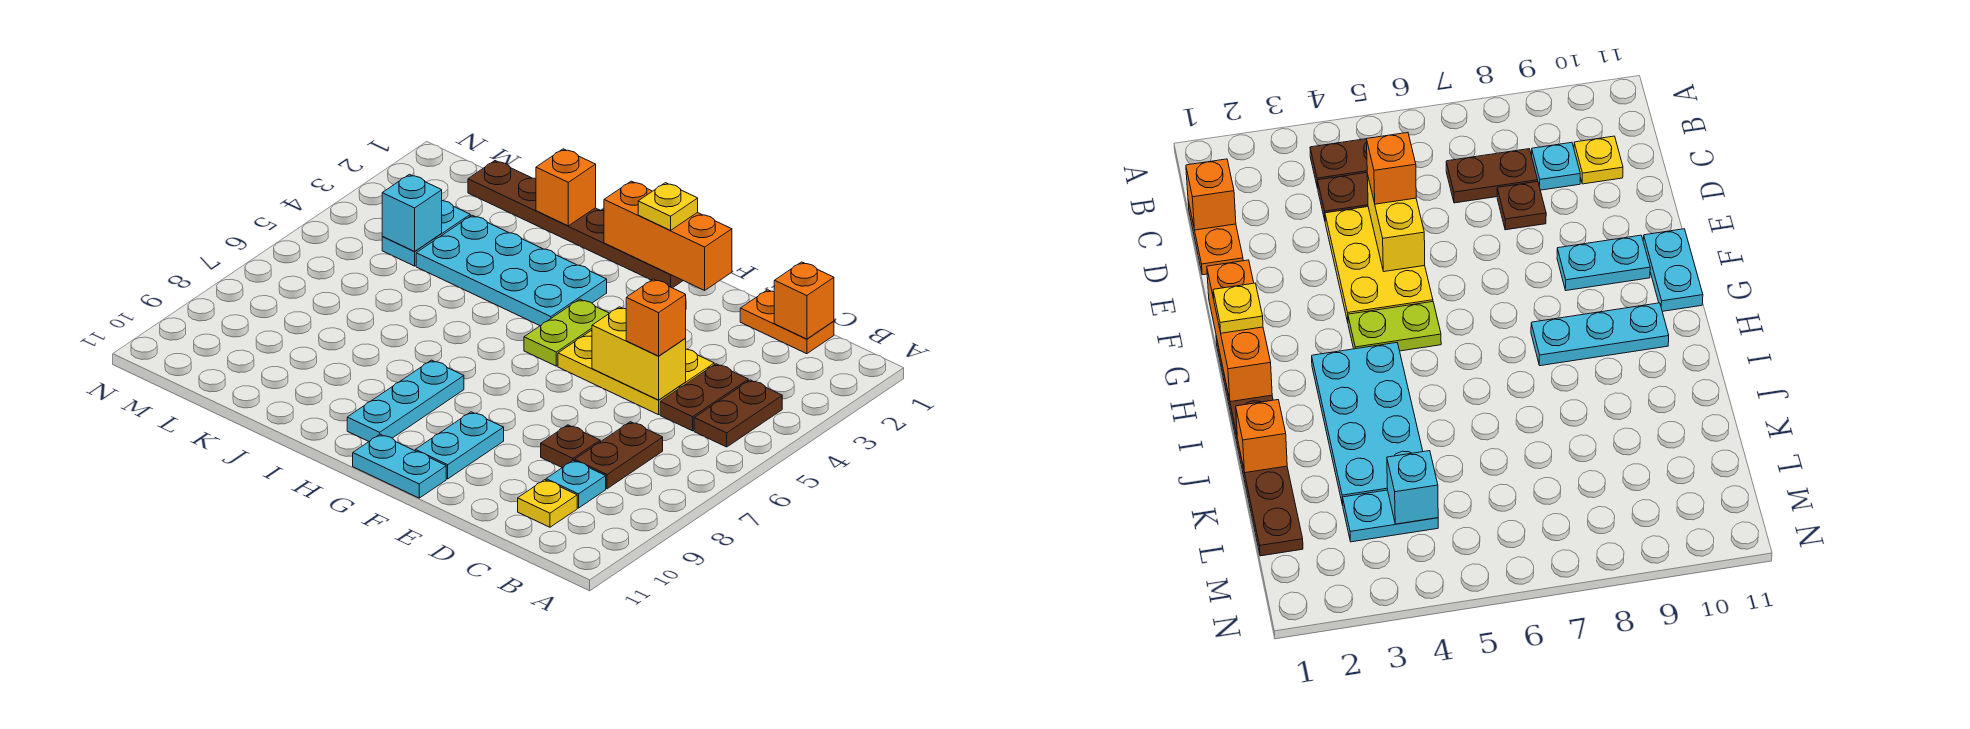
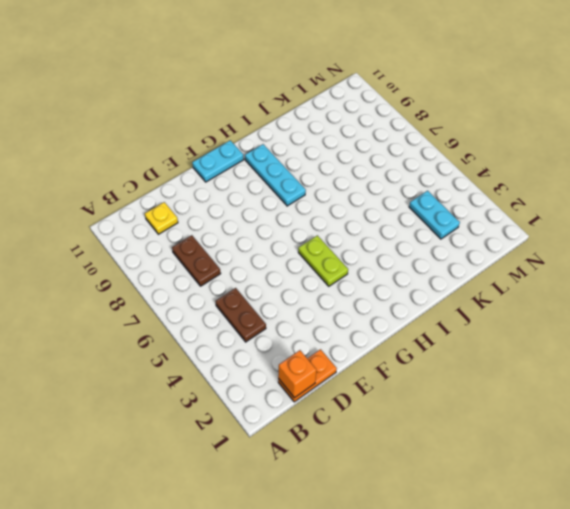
none -> brown plate B4:B5 level 1
none -> cyan plate C9 level 1
none -> yellow plate D4:F5 level 1

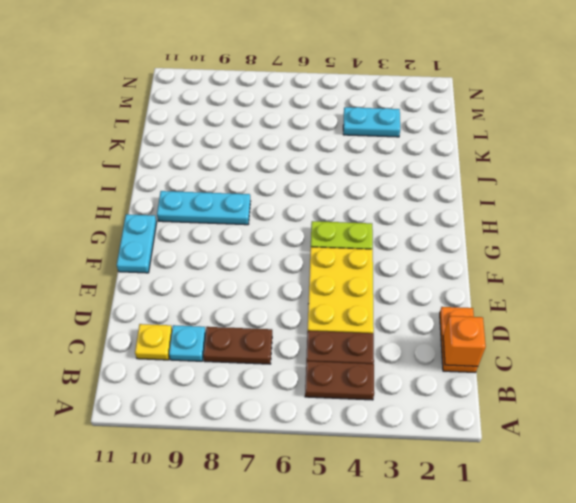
none -> brown plate D8 level 1
none -> cyan plate F9:F10 level 1
none -> brown plate G1:L1 level 1

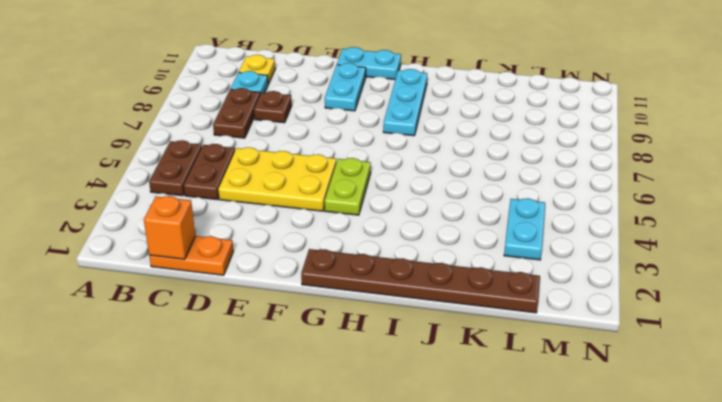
none -> cyan plate H3:K4 level 1
none -> yellow brick D5:E5 level 2
none -> orange brick F1:H1 level 2

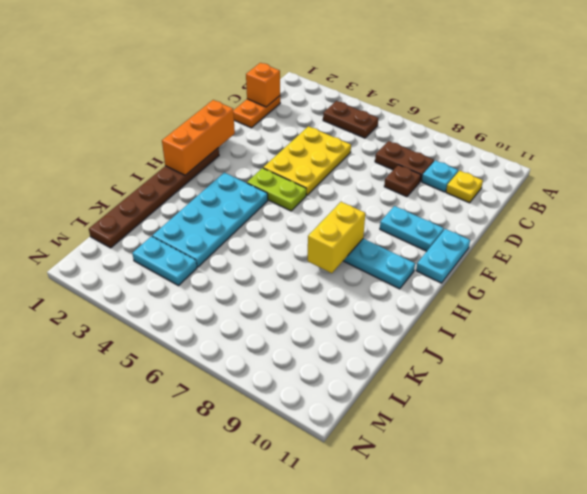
yellow brick H8:I8 level 2 -> yellow brick D5:E5 level 2
none -> brown plate C4:C5 level 1
none -> orange brick J1 level 2
none -> cyan brick L4 level 2

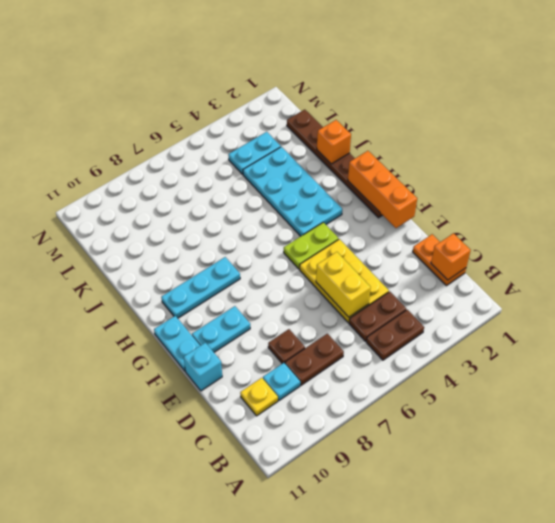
cyan brick E11 level 1 -> cyan brick L4 level 2
none -> orange brick D5 level 3
none -> yellow plate G1 level 3

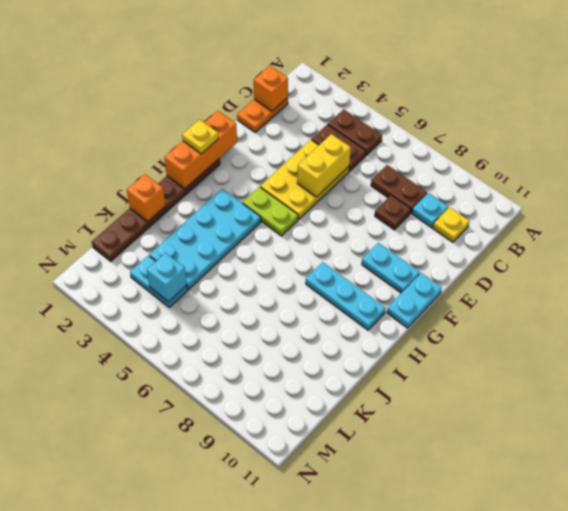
none -> orange brick D5 level 3

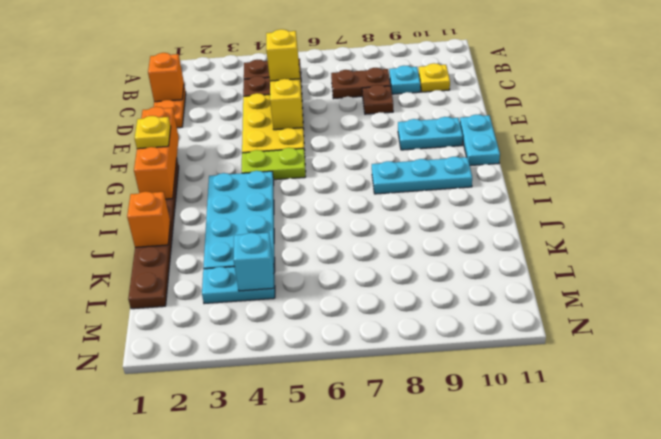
yellow brick D5 level 3 -> orange brick D5 level 3

